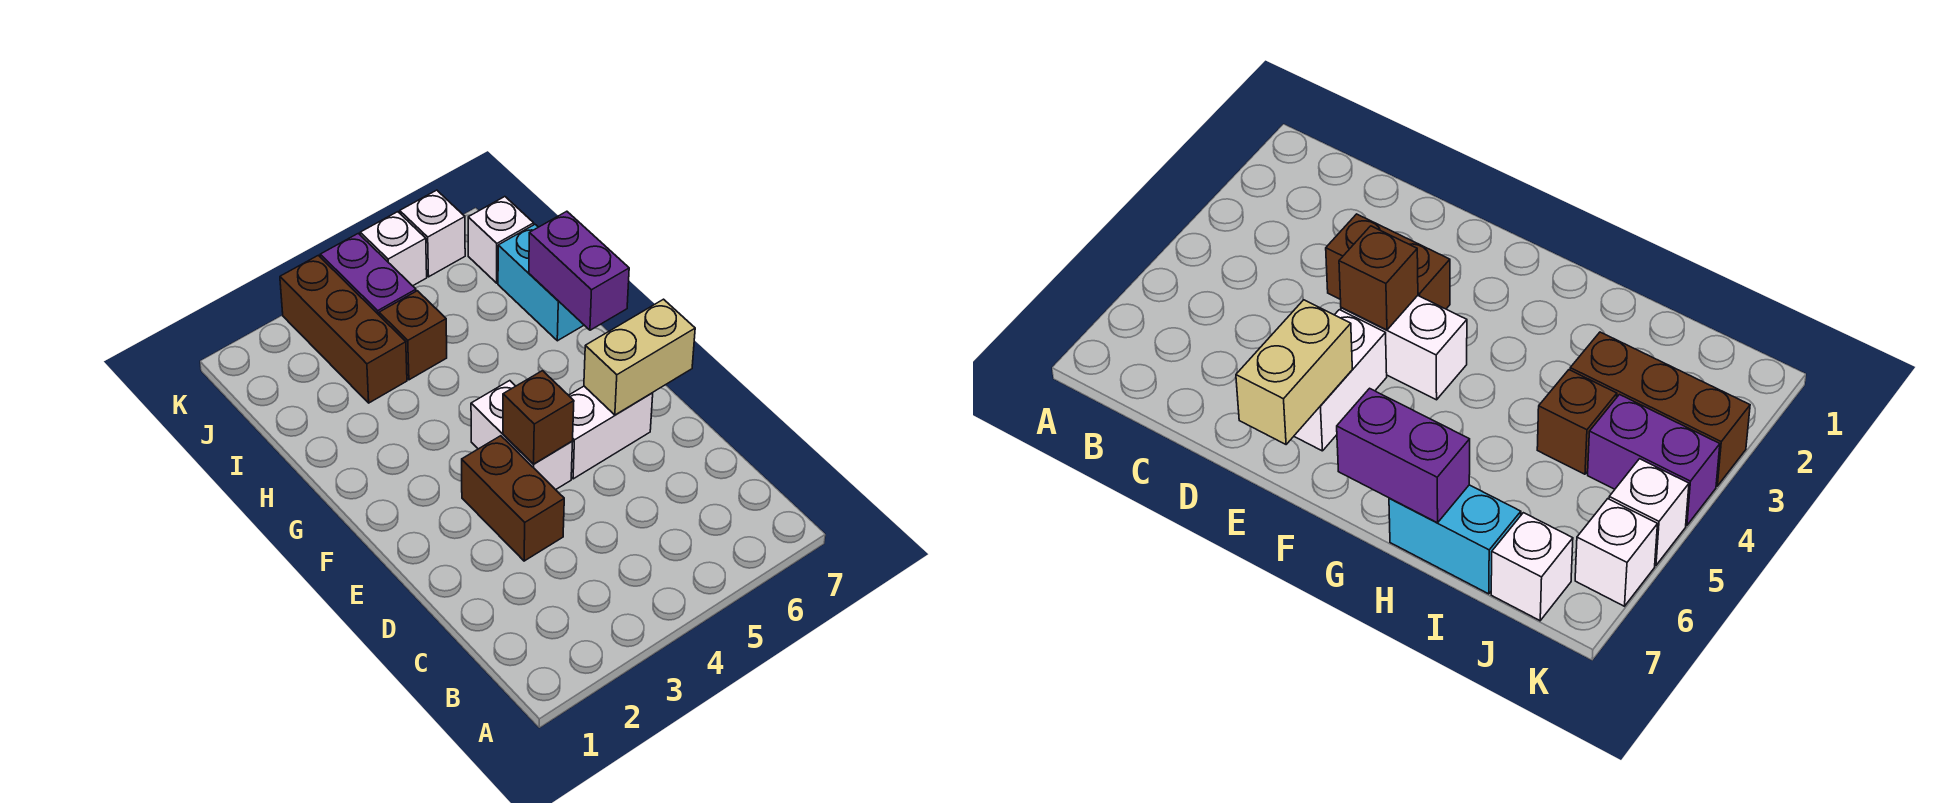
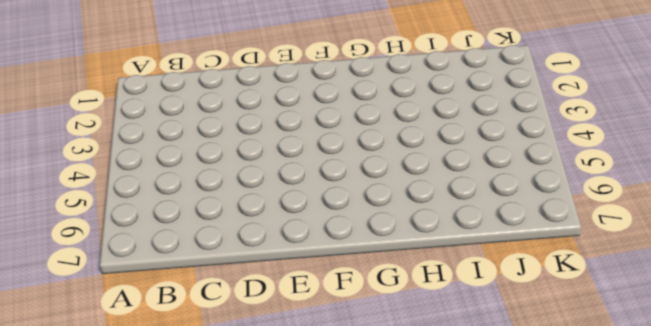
none -> brown brick D3:E3 level 1
none -> white brick E4:F4 level 1
none -> white brick E5:E6 level 1

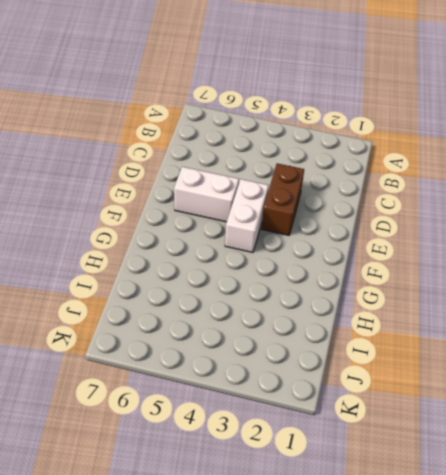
none -> cyan brick H7:I7 level 1
none -> brown brick I3:K3 level 1
none -> brown brick I4 level 1

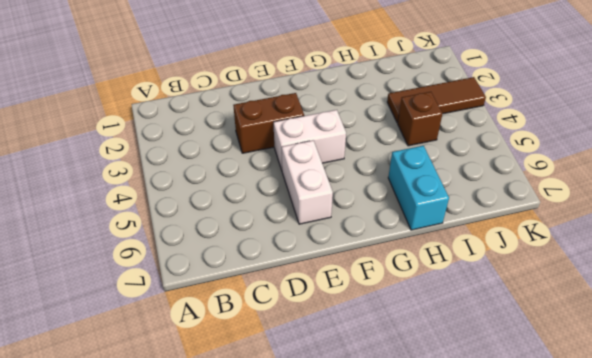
cyan brick H6:H7 level 1 -> cyan brick H7:I7 level 1
brown tile I3:K3 level 1 -> brown brick I3:K3 level 1
none -> purple brick J4:K4 level 1
none -> white brick J7 level 1
none -> white brick K5 level 1

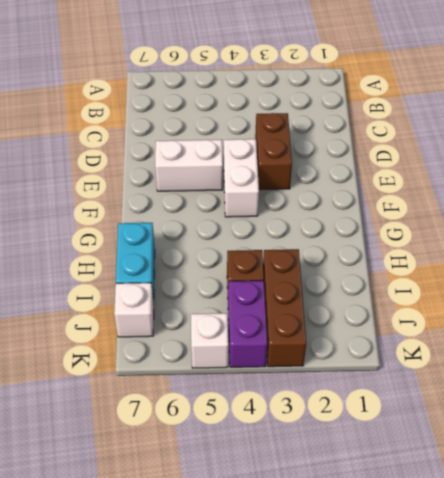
none -> white brick K6 level 1
none -> brown brick E4 level 2
none -> tan brick E6:E7 level 2

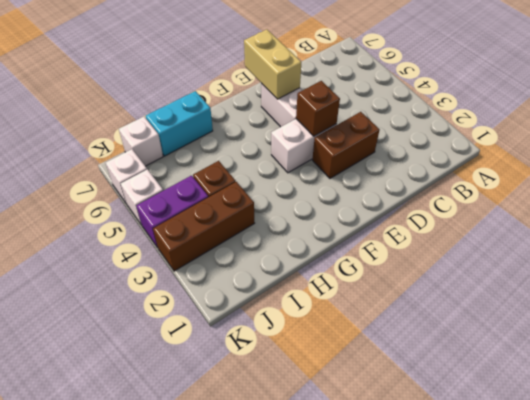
none -> purple brick G7:H7 level 2

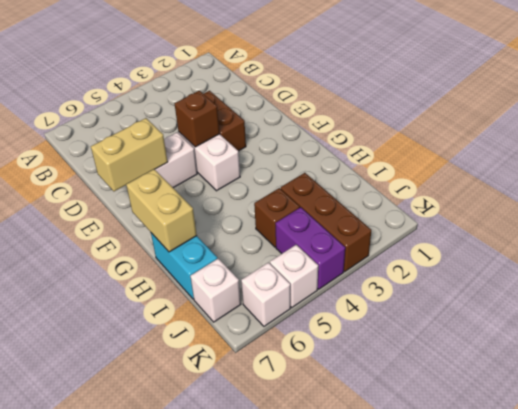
tan brick G7:H7 level 2 -> purple brick G7:H7 level 2

